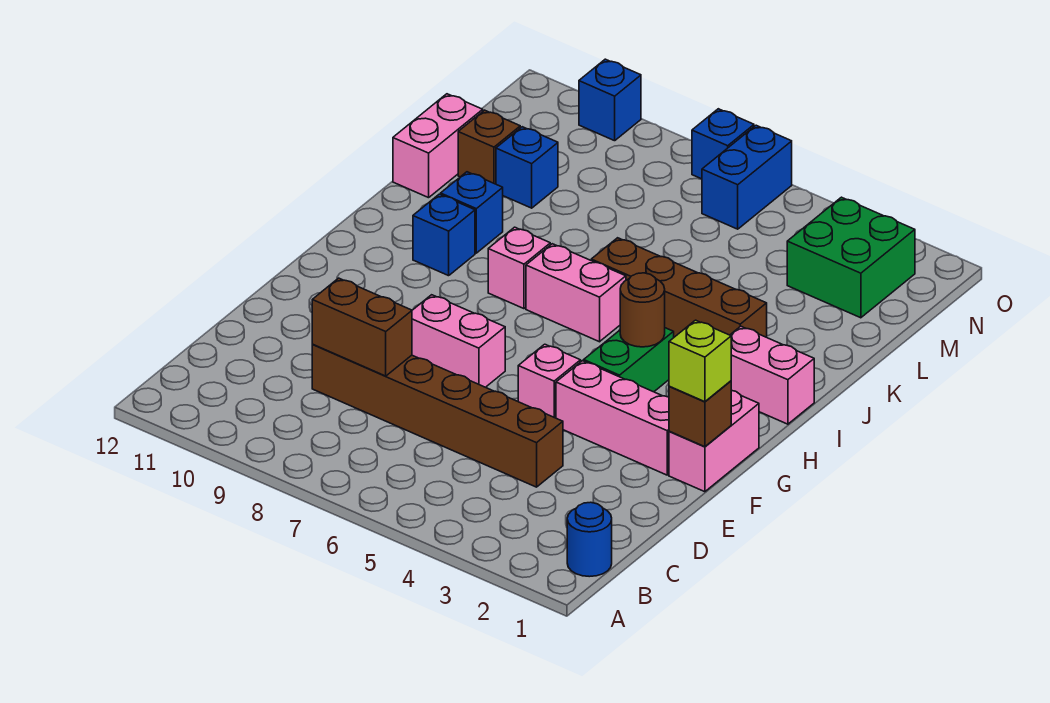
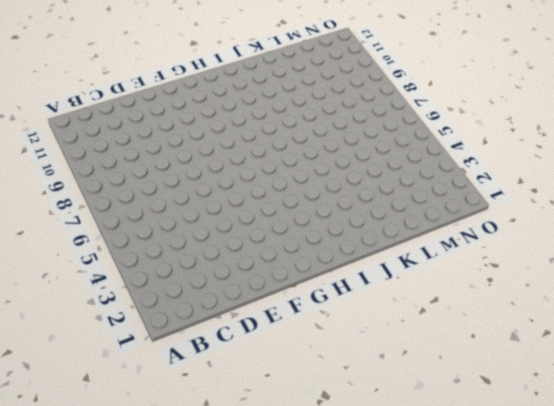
none -> blue round brick B1 level 1
none -> brown brick D4:D9 level 1
none -> pink brick F1:G1 level 1

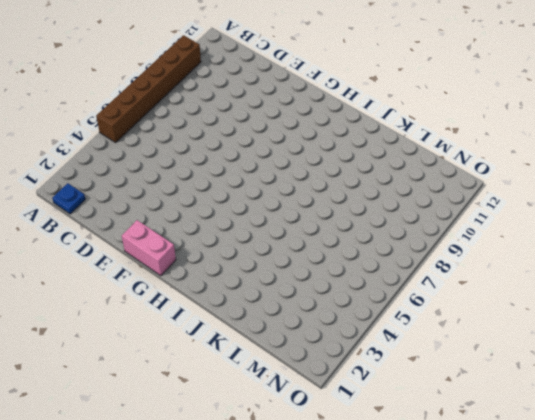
brown brick A5:A10 level 1 -> brown brick D4:D9 level 1
blue plate B1 level 1 -> blue round brick B1 level 1
none -> pink brick F2:F4 level 1
none -> pink brick F5 level 1
none -> pink brick F7:F8 level 1

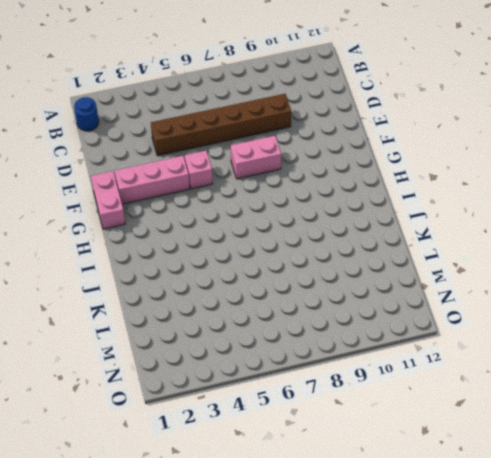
none -> green brick G4:H4 level 1
none -> pink brick I1:I2 level 1
none -> pink brick I6:I7 level 1

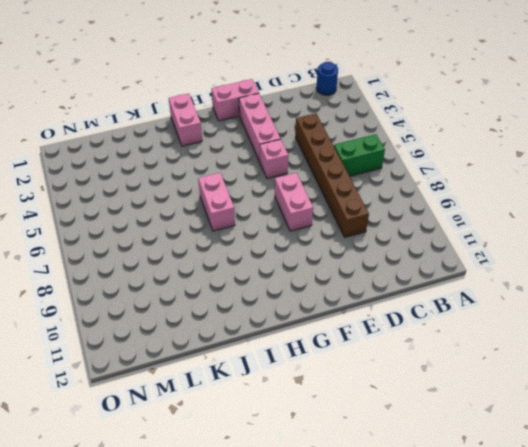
green brick B6:C6 level 1 -> green brick G4:H4 level 1
none -> pink brick I8 level 1
none -> blue brick I10 level 1
none -> brown brick J3:J6 level 1

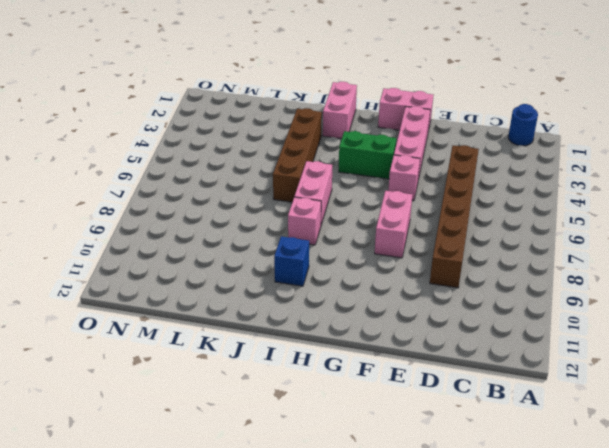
none -> blue brick J10 level 1
none -> pink brick K12:L12 level 1
none -> blue brick L10 level 1

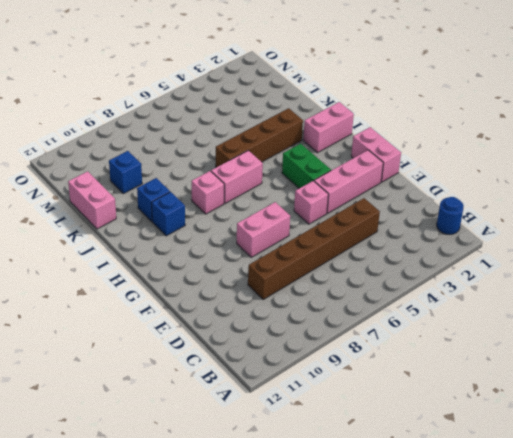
none -> brown brick L11 level 1
none -> green brick M2:N3 level 1
none -> blue brick N6:O6 level 1

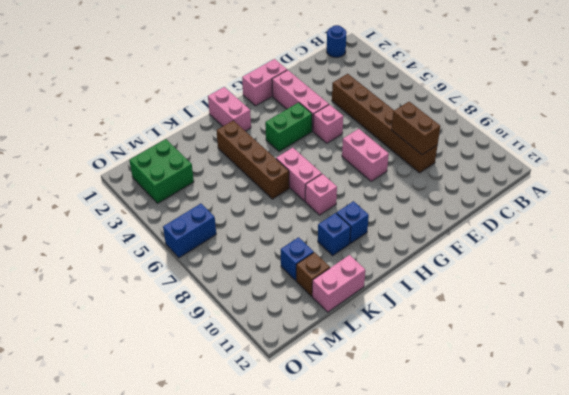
none -> blue brick O7 level 1
none -> blue brick O10 level 1
none -> brown brick F1 level 2

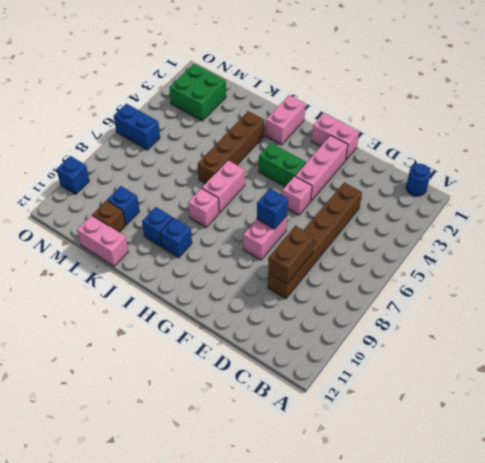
blue brick F7 level 2 -> blue brick O7 level 1
none -> brown brick F1 level 2
none -> brown round brick H4 level 2
none -> lime brick F1 level 3

